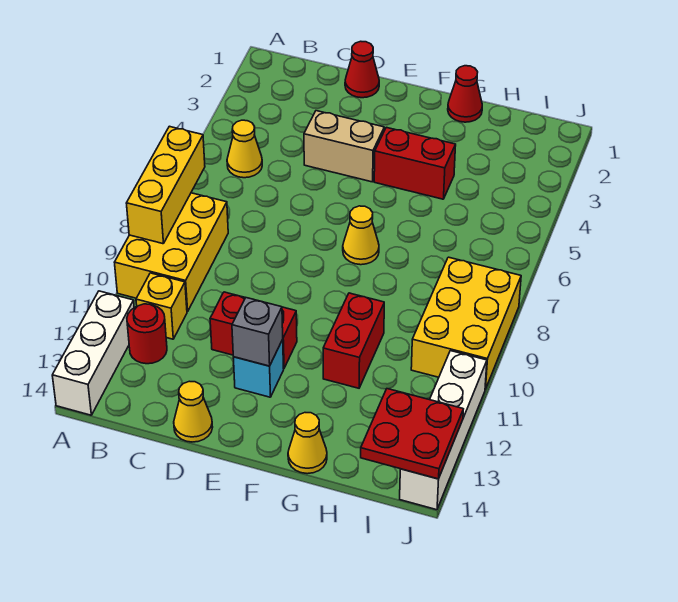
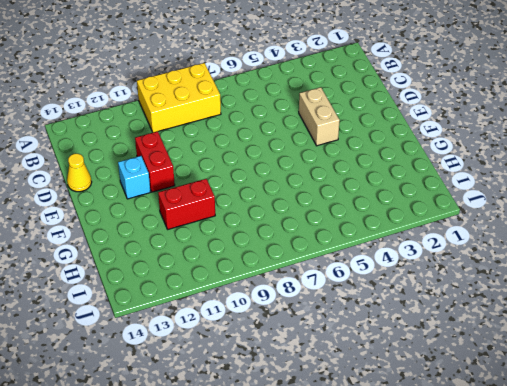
none -> white brick A12:A14 level 1
none -> yellow cone B5 level 1
none -> yellow brick B11 level 1

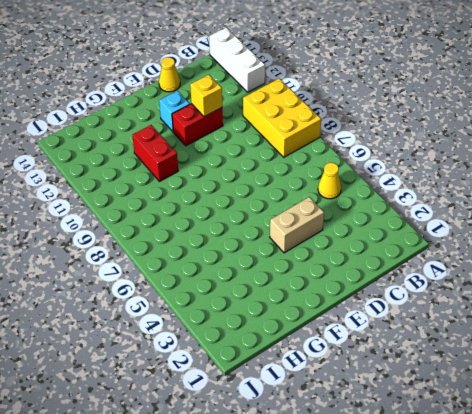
yellow brick D11 level 2 -> yellow brick B11 level 1
none -> red round brick B12 level 1
none -> red cone D1 level 1
none -> red brick F4:G4 level 1

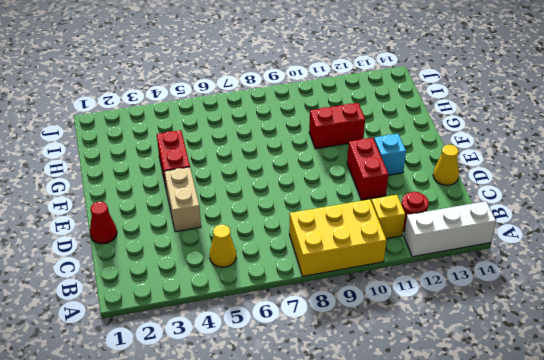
none -> yellow cone F7 level 1
none -> red cone G1 level 1
none -> yellow cone G14 level 1

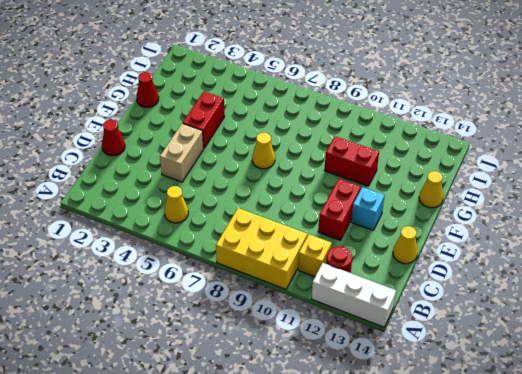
none -> yellow brick I8:J10 level 1
none -> white brick J11:J14 level 1
none -> yellow brick A7:A9 level 2

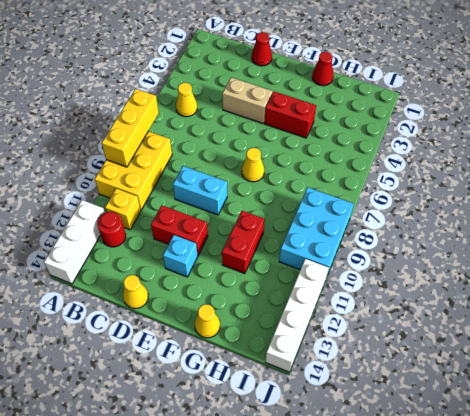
cyan brick D9:E9 level 1 -> none
cyan brick I8:J10 level 1 -> yellow brick I8:J10 level 1
none -> grey brick E12 level 2
none -> red plate I13:J14 level 2

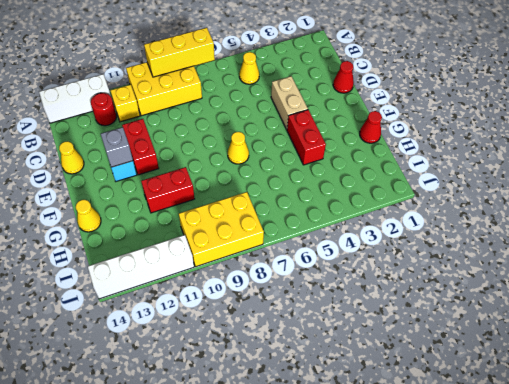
none -> red plate I13:J14 level 2

